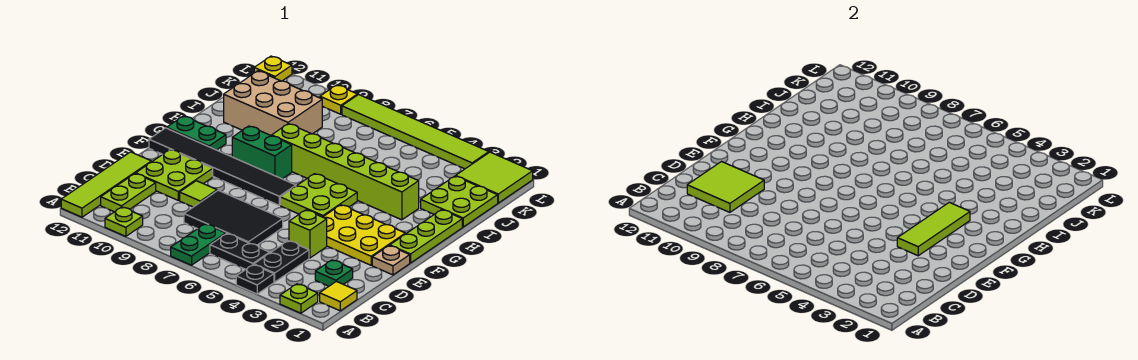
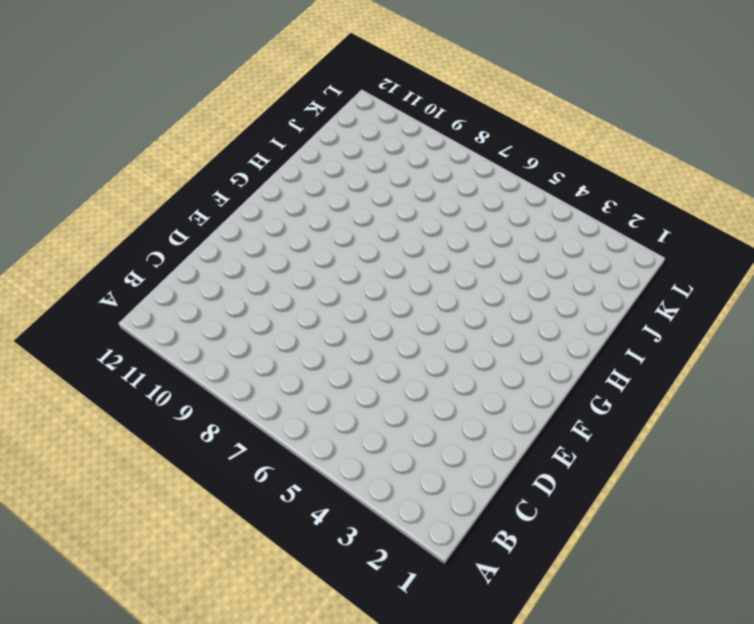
none -> lime plate A2 level 1
none -> black plate A4 level 1
none -> green plate A7:B7 level 1
none -> lime plate A10 level 1

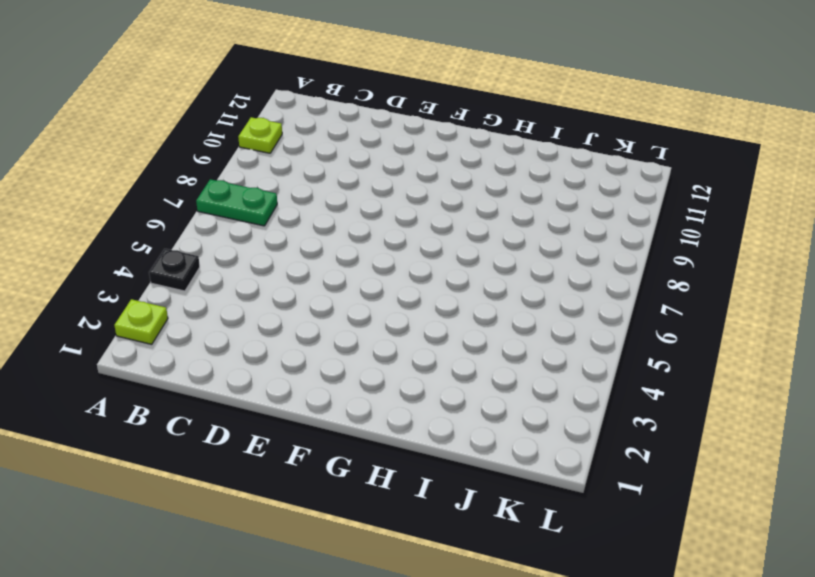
none -> lime tile A12:D12 level 1
none -> yellow tile B1 level 1
none -> black plate B4:C4 level 1
none -> black plate B5:B6 level 1

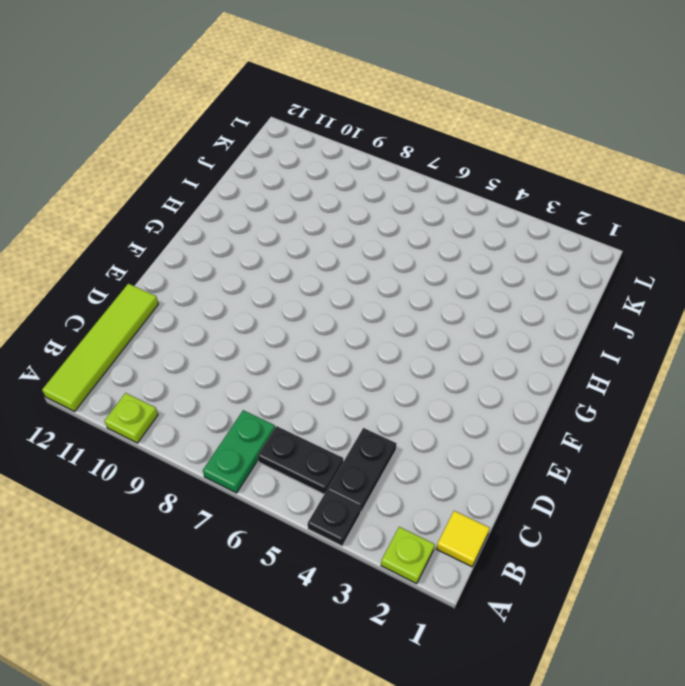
none -> lime plate B11:C11 level 1
none -> green plate C2 level 1
none -> black tile C6:D8 level 1
none -> lime brick D4 level 1

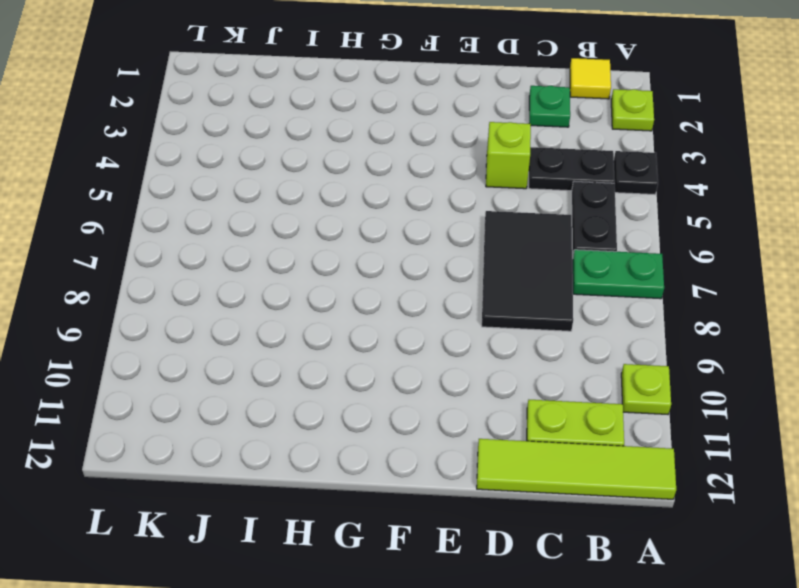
none -> lime tile D9 level 1
none -> lime plate D10:E11 level 1
none -> tan plate E1 level 1
none -> yellow plate E2:F4 level 1

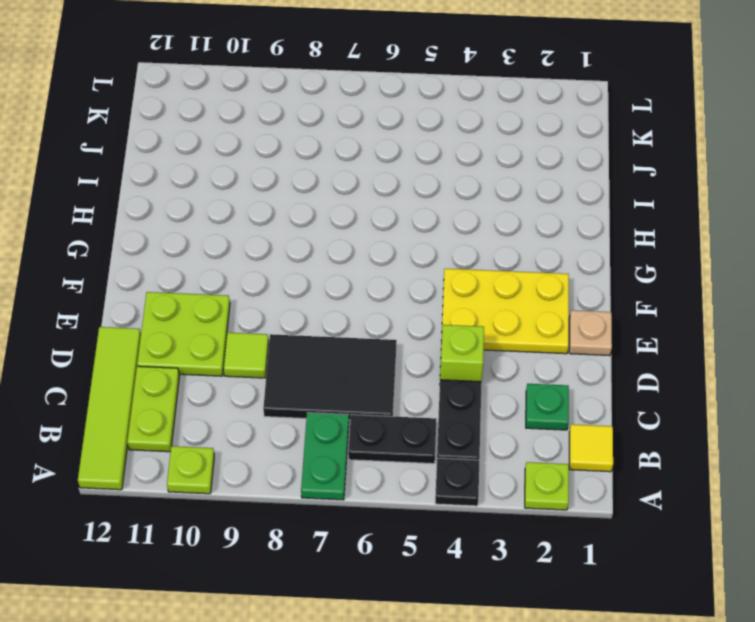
none -> lime plate F1:H1 level 1
none -> lime plate F5:G6 level 1
none -> black tile F7:F12 level 1
none -> green brick G8:G9 level 1

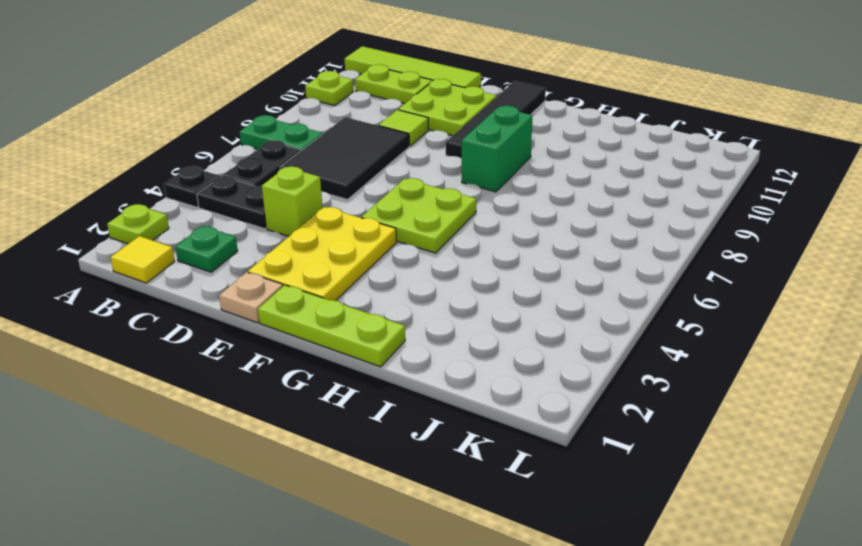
black tile F9:F12 level 1 -> black tile F7:F12 level 1
none -> green plate G11:G12 level 1
none -> lime brick H3:H8 level 1
none -> lime plate I1:J2 level 1
none -> tan brick I9:J11 level 1

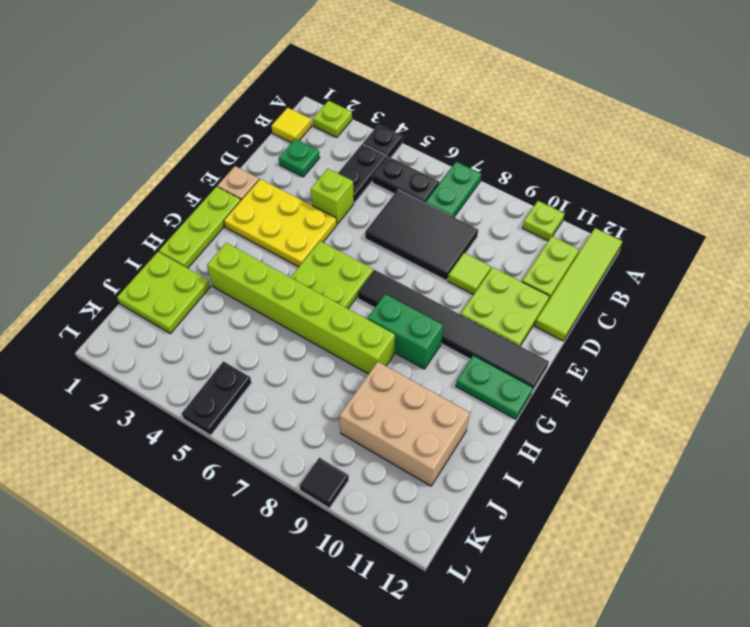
black plate K5:L5 level 1 -> lime tile L3:L8 level 1
black tile L9 level 1 -> yellow plate L9 level 1
none -> lime tile K1:L2 level 1
none -> yellow plate L12 level 1
none -> lime tile C10:D11 level 2
none -> lime tile E3:G3 level 2

